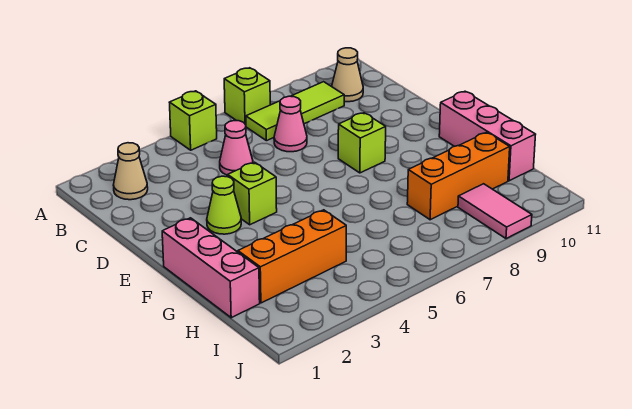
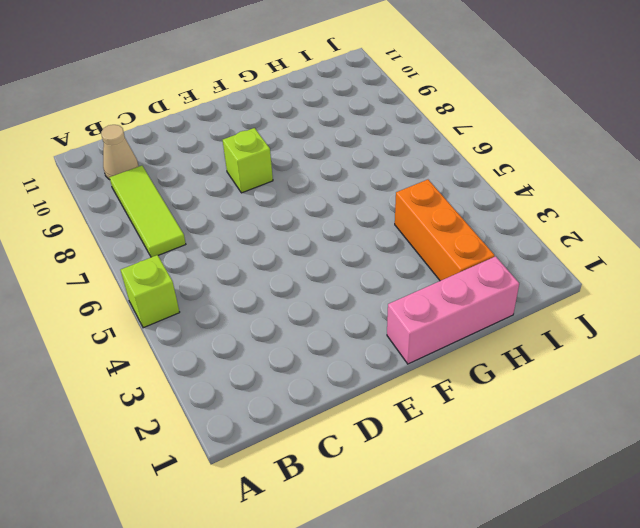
none -> lime brick A7 level 1
none -> tan cone B2 level 1
none -> pink cone C5 level 1

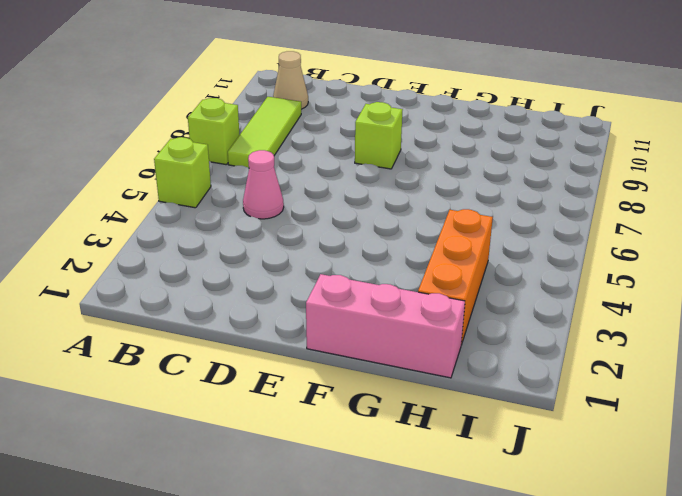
none -> tan cone B2 level 1
none -> pink cone C7 level 1
none -> lime cone E3 level 1

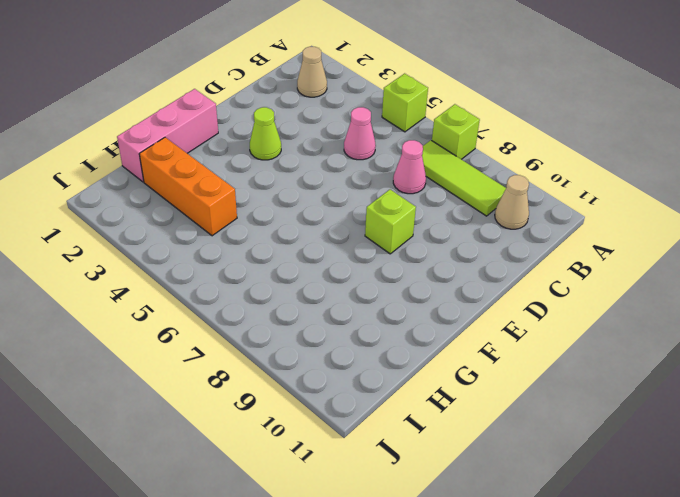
none -> lime brick E4 level 1
none -> pink brick F11:H11 level 1
none -> orange brick H8:H10 level 1

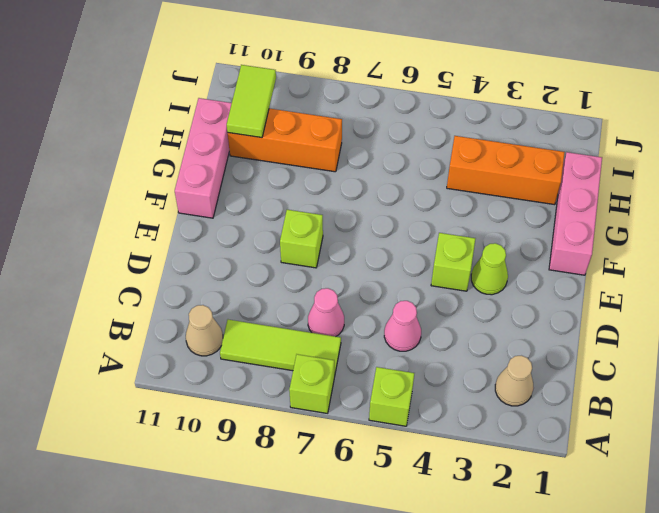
lime tile H10:I10 level 2 -> none
none -> pink tile I9:J9 level 1

